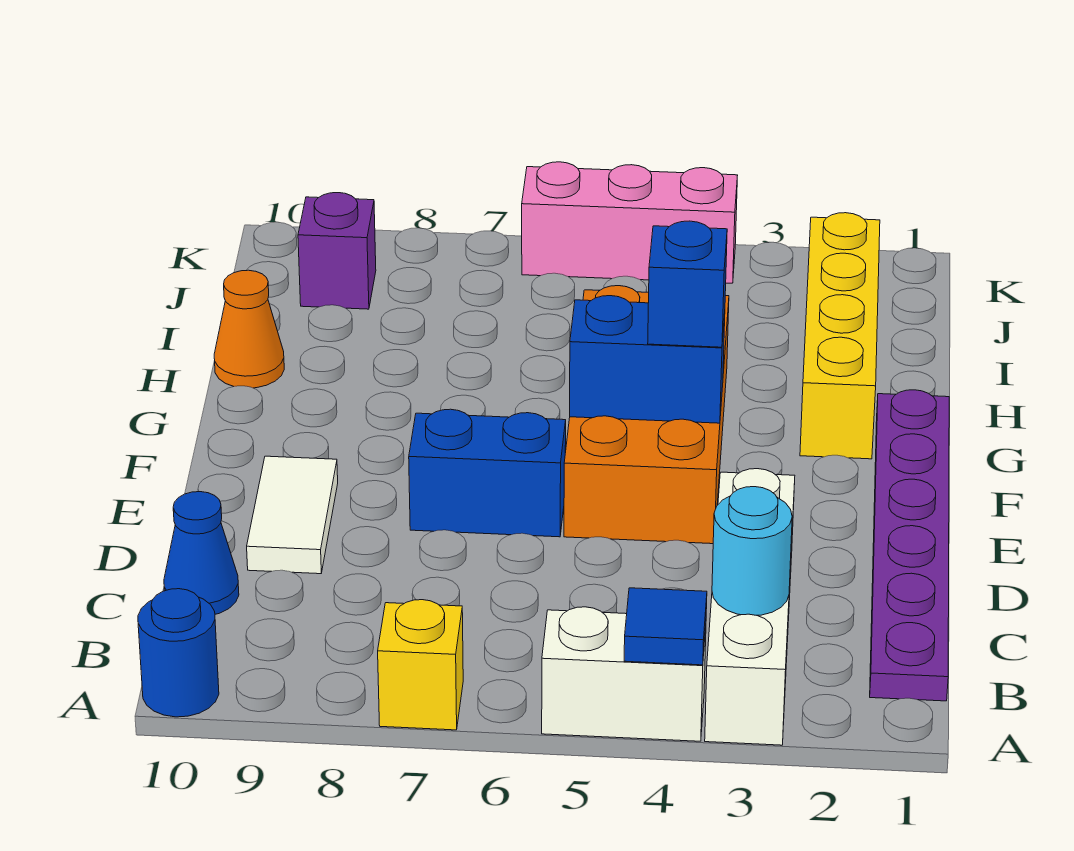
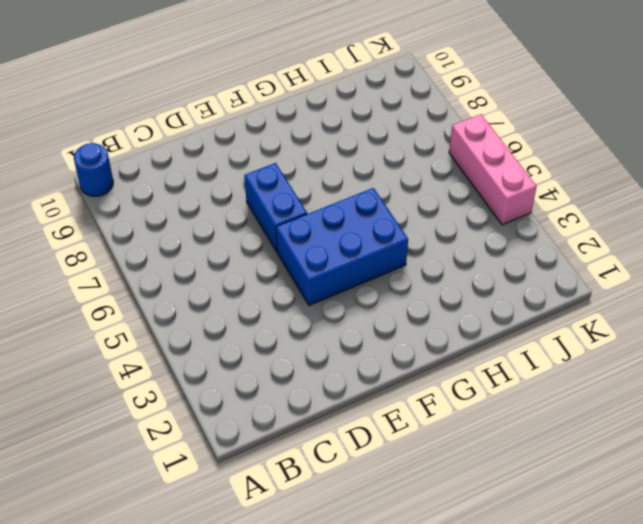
blue brick E4:G5 level 1 -> orange brick E4:H5 level 1
none -> white brick A3:D3 level 1
none -> white brick A4:A5 level 1
none -> yellow brick A7 level 1

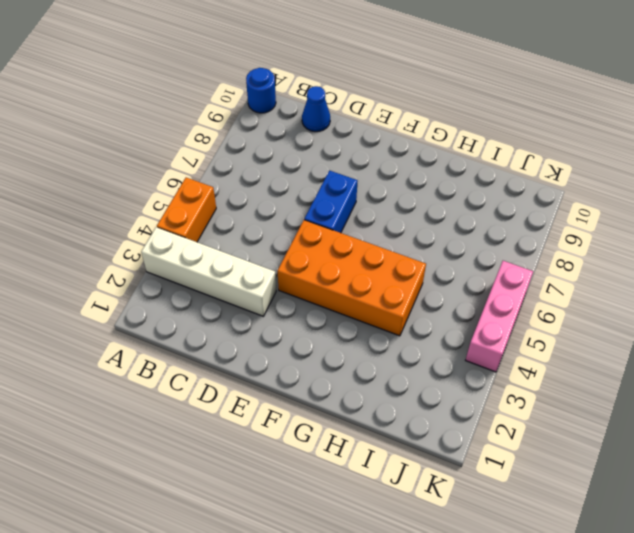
orange brick A4:A5 level 1 -> white brick A4:A5 level 1
none -> yellow brick A7 level 1
none -> purple plate B1:G1 level 1
none -> white tile D9:E9 level 1

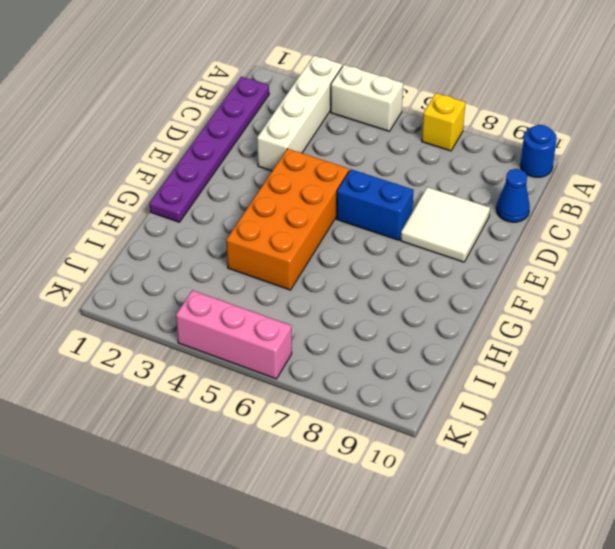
white tile D8:E9 level 1 -> white tile D9:E9 level 1
none -> yellow brick G2:J2 level 1
none -> orange cone H10 level 1
none -> purple brick J9 level 1

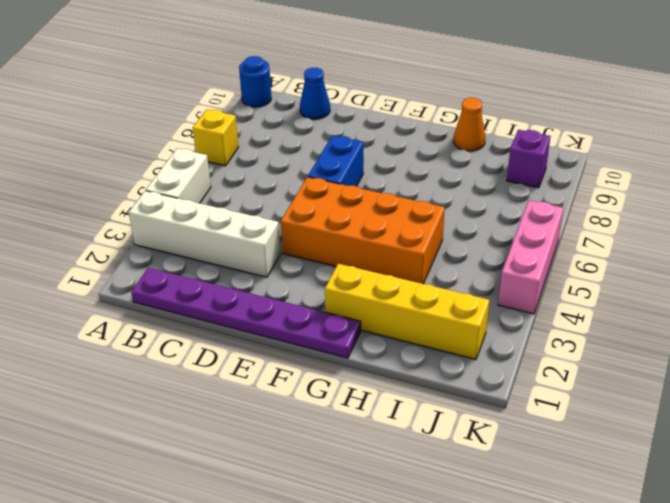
none -> white tile D9:E9 level 1
none -> blue tile A4 level 2
none -> cyan round brick B3 level 2

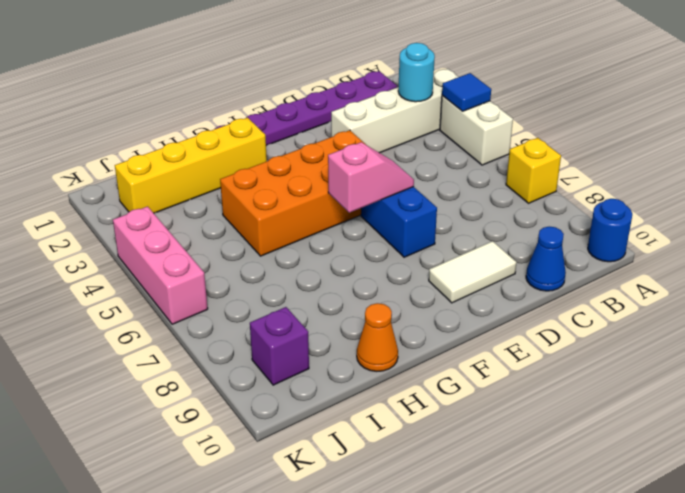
pink slope E6:F6 level 2 top F -> none
none -> blue brick F4:F5 level 2
none -> blue brick F4 level 3

